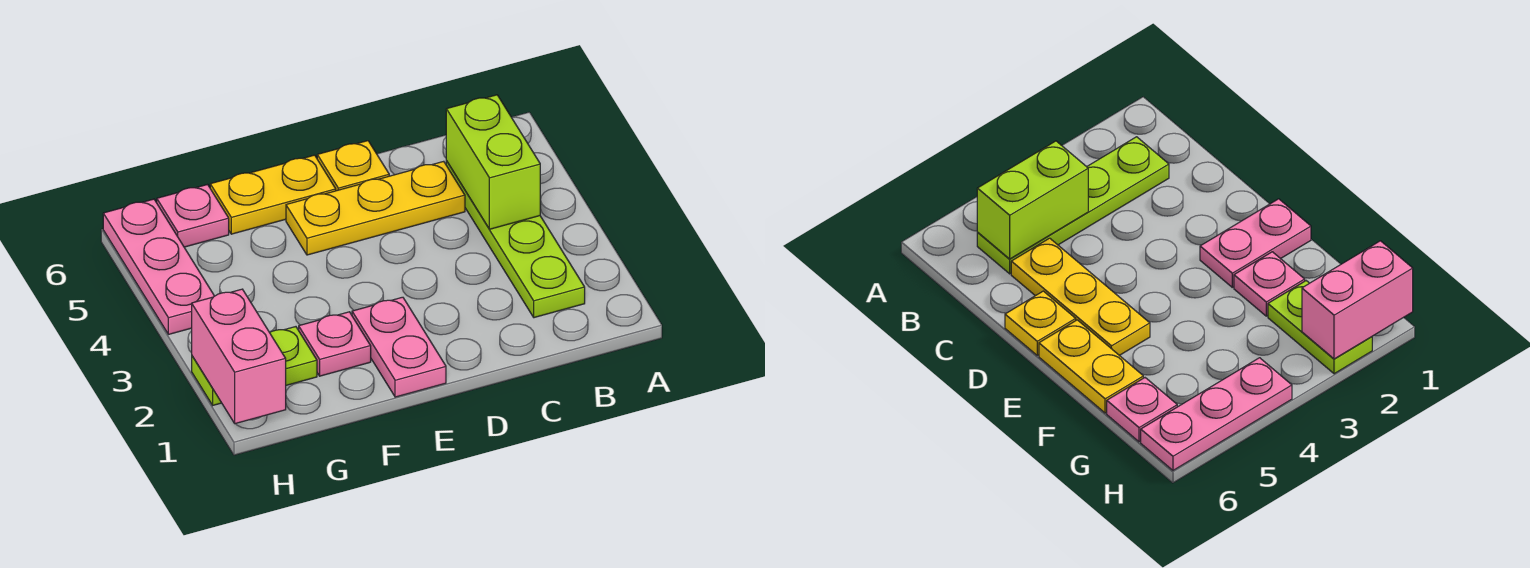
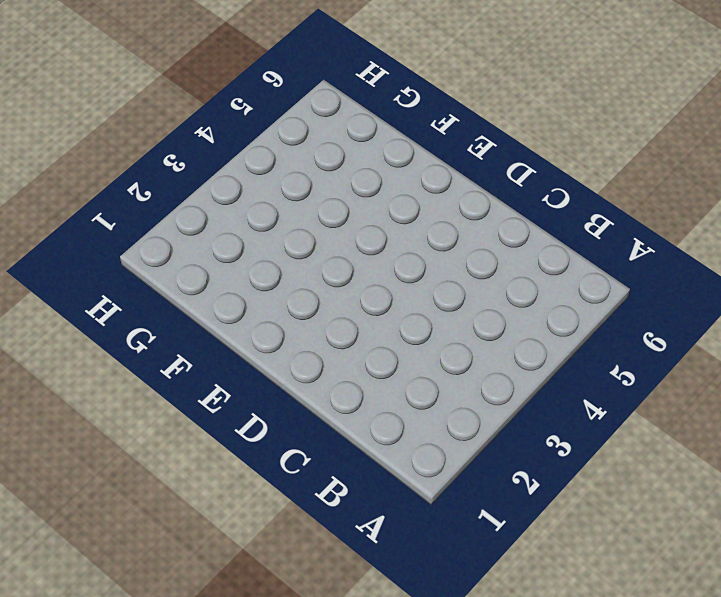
none -> lime plate B2:B5 level 1
none -> yellow plate C5:E5 level 1

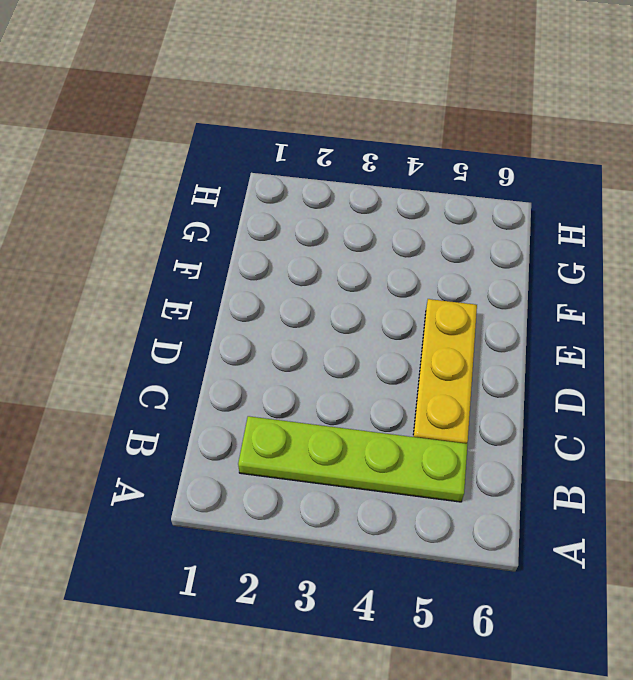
none -> yellow plate D6 level 1
none -> pink plate E1:E2 level 1

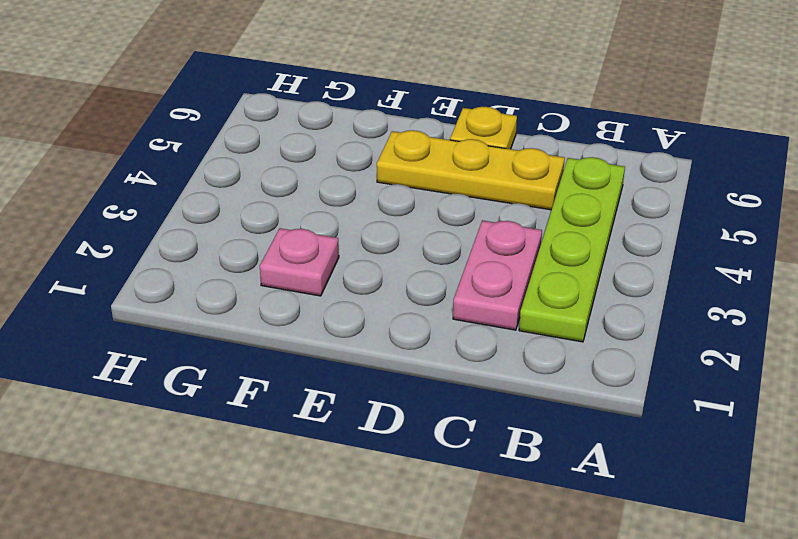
pink plate C2:C3 level 1 -> pink plate E1:E2 level 1
none -> yellow plate E6:F6 level 1
none -> lime plate G2:H2 level 1

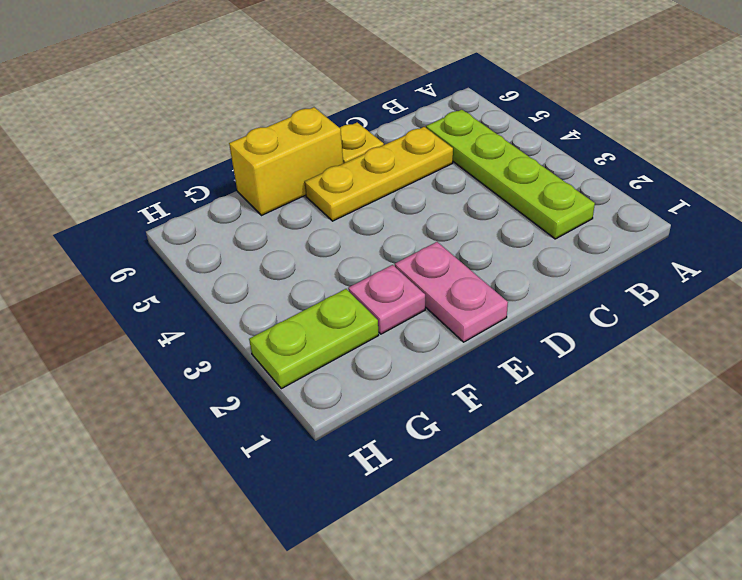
yellow brick E6:F6 level 1 -> yellow plate E6:F6 level 1
none -> pink plate G6 level 1
none -> pink plate H4:H6 level 1

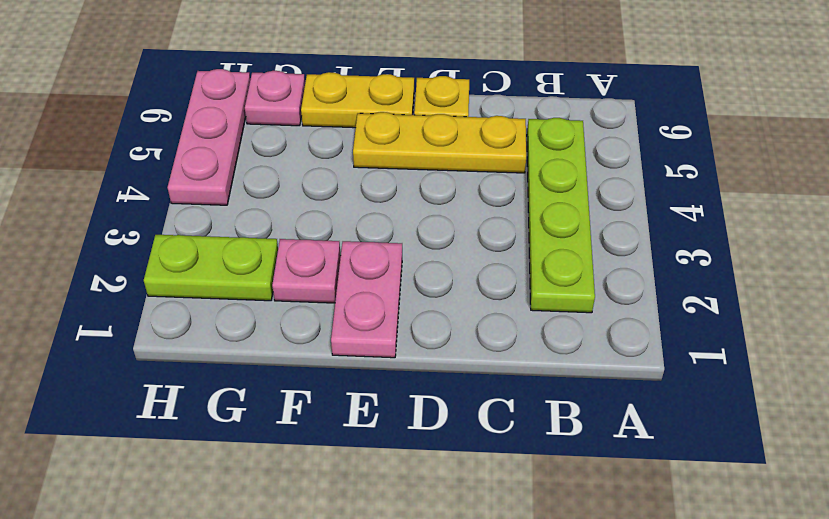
none -> lime brick B4:B5 level 2
none -> pink brick H1:H2 level 2

